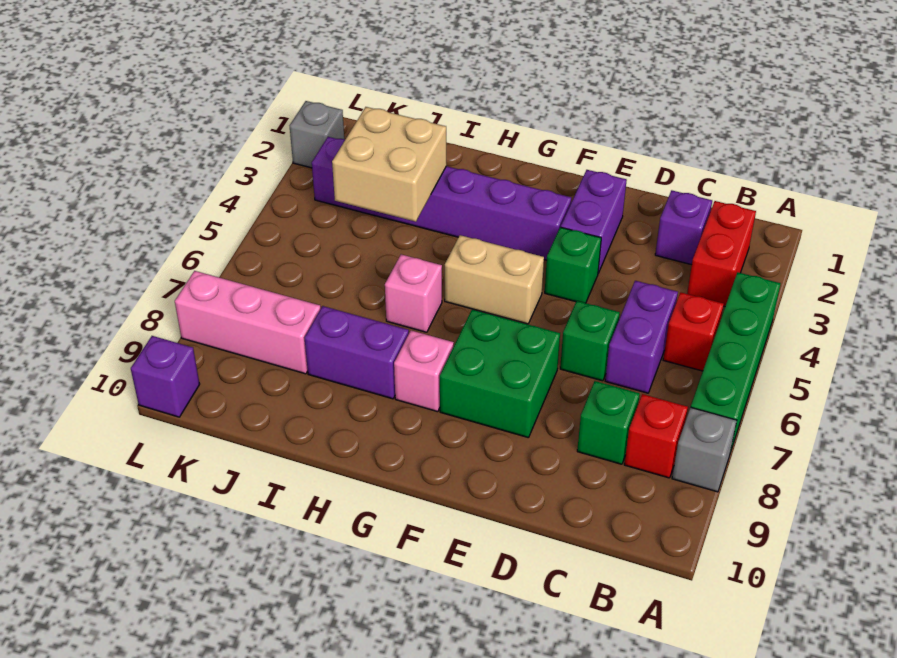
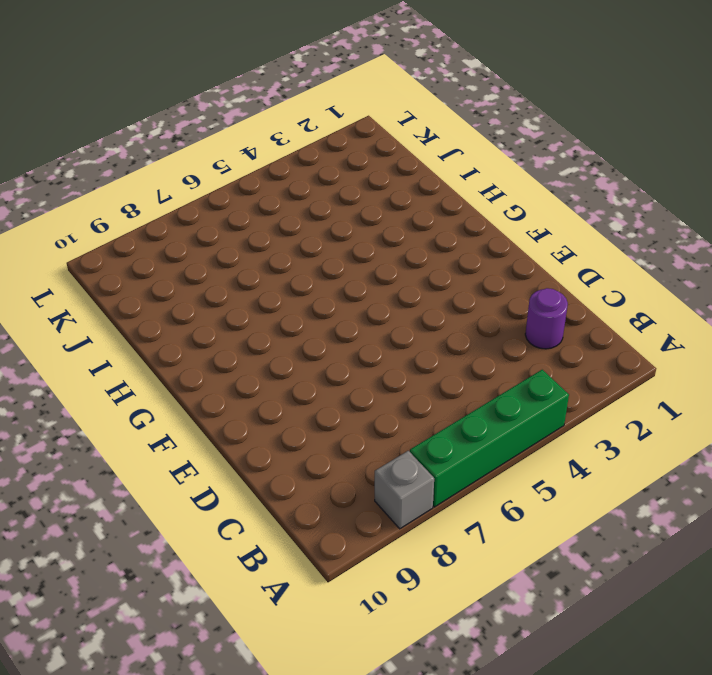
purple round brick C2 level 1 -> purple brick C2 level 1
none -> red brick B2:B3 level 1
none -> red brick B5 level 1
none -> red brick B8 level 1

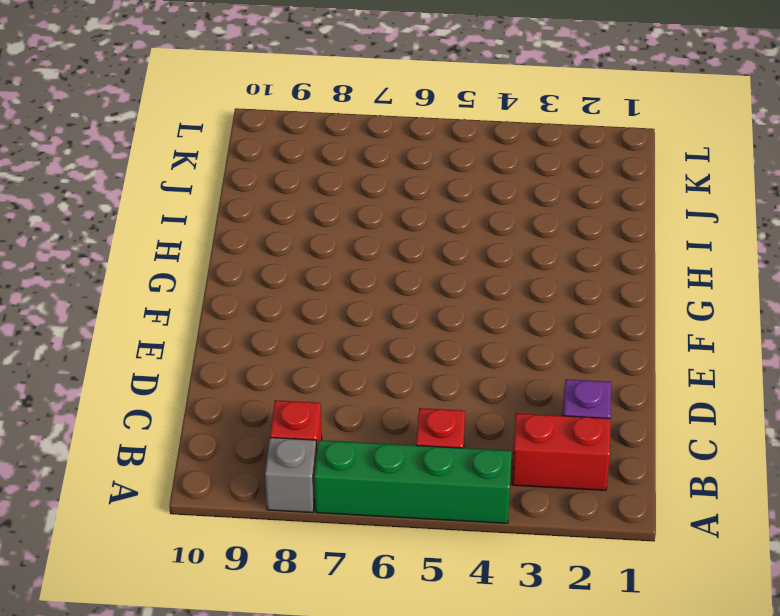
none -> purple brick C5:C6 level 1
none -> green brick C8 level 1
none -> green brick D6 level 1

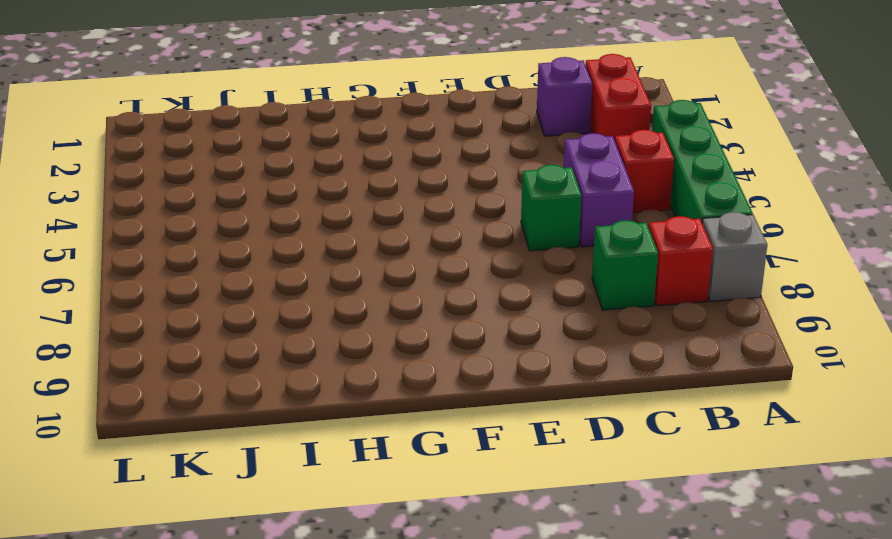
none -> purple brick E2:E3 level 1
none -> green brick E4 level 1
none -> green brick E7:F8 level 1

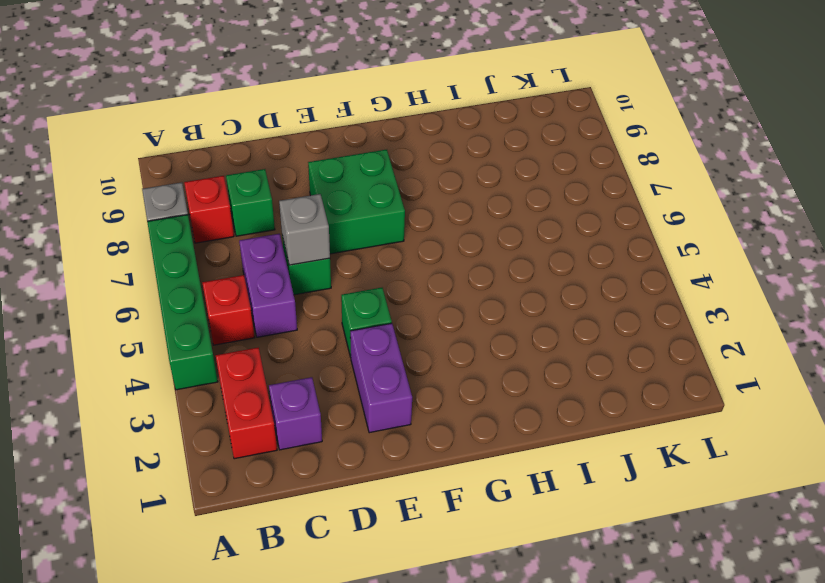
grey brick D6 level 2 -> grey brick L2 level 1
none -> purple brick F3:K3 level 1
none -> tan brick F5:G5 level 1
none -> pink brick G8 level 1

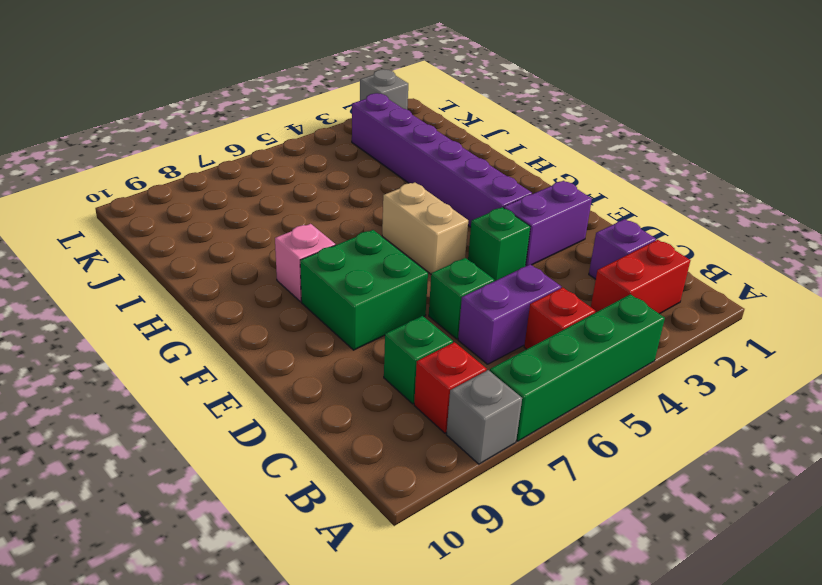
none -> pink brick H6 level 1
none -> purple brick H8:I8 level 1
none -> pink brick J8:L8 level 1

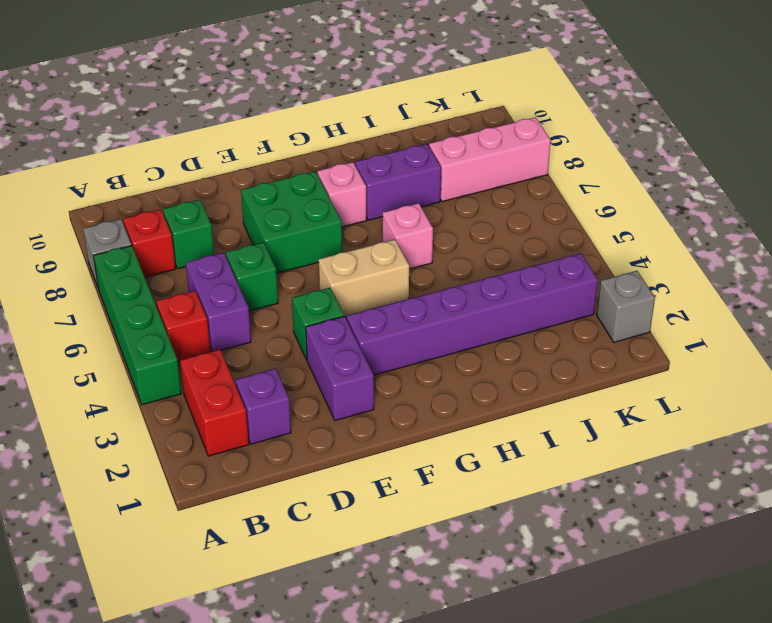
none -> purple brick L10 level 1
none -> tan brick I3:J4 level 2

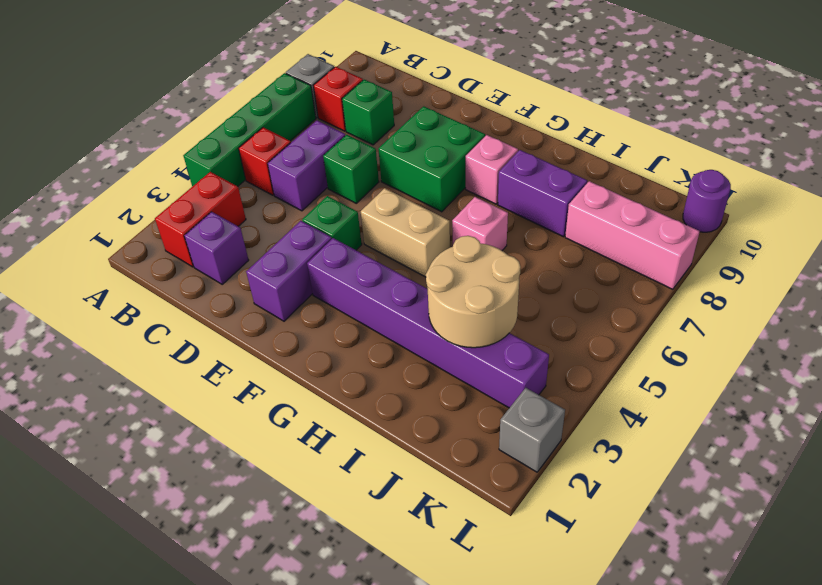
tan round brick I3:J4 level 2 -> tan brick I3:J4 level 2
purple round brick L10 level 1 -> purple brick L10 level 1

